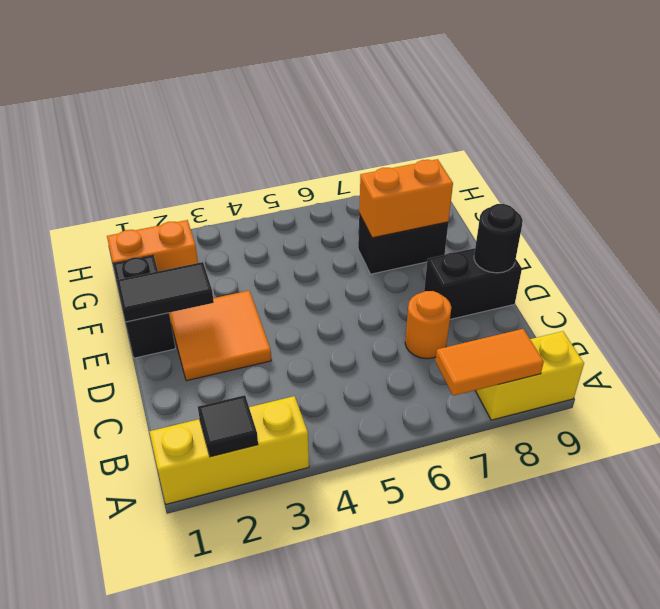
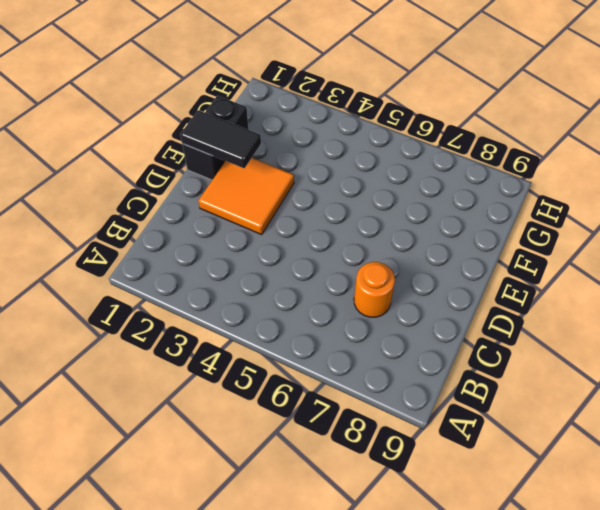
none -> yellow brick A1:A3 level 1
none -> yellow brick A8:A9 level 1
none -> black brick D8:D9 level 1

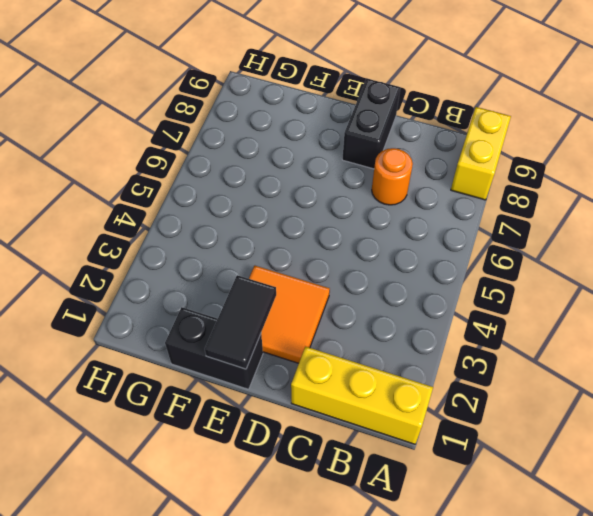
yellow brick A1:C1 level 1 -> yellow brick A1:A3 level 1
none -> black brick F7:F8 level 1
none -> orange brick G1:G2 level 1
none -> black tile A2 level 2

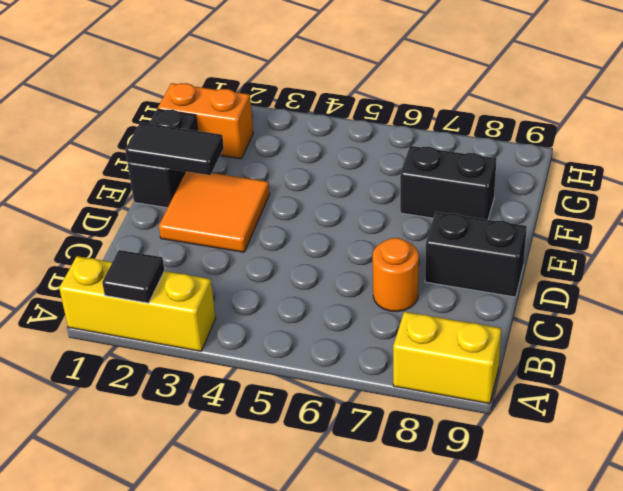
none -> orange tile A7:A8 level 2
none -> black round brick D9 level 2
none -> orange brick F7:F8 level 2

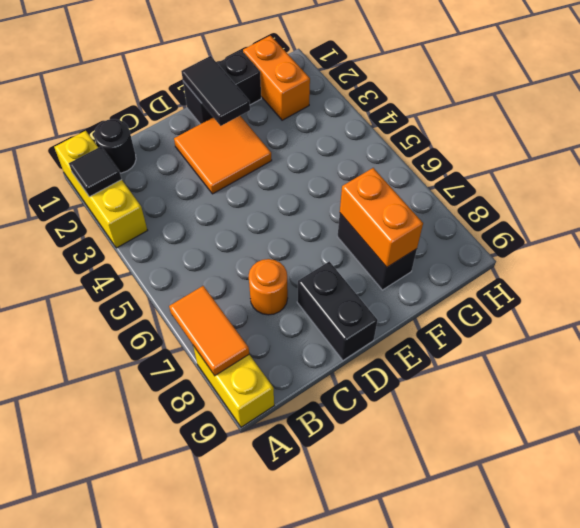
black round brick B1 level 1 -> black round brick D9 level 2

